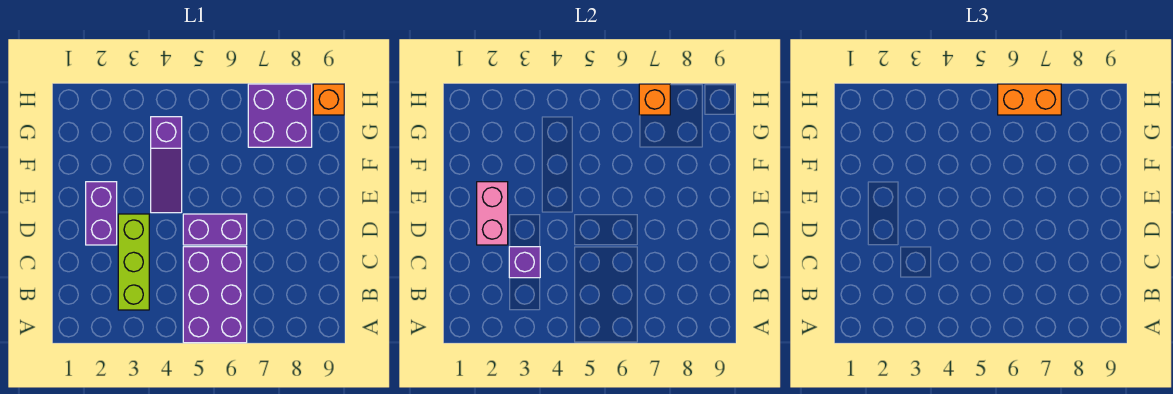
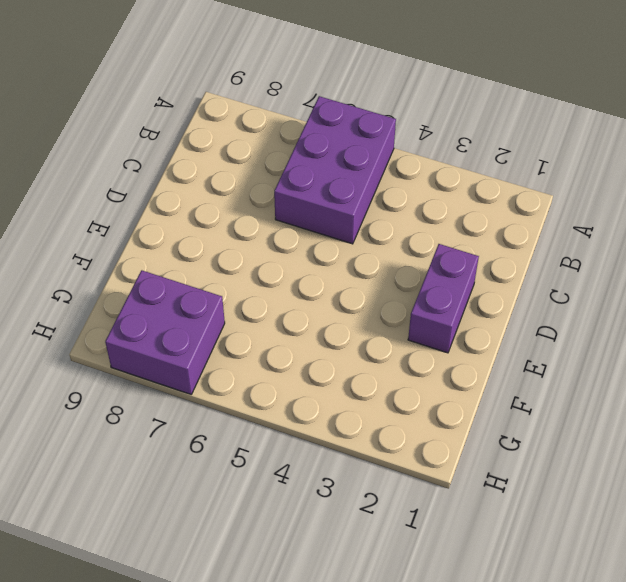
none -> lime brick B3:D3 level 1
none -> purple brick D5:D6 level 1

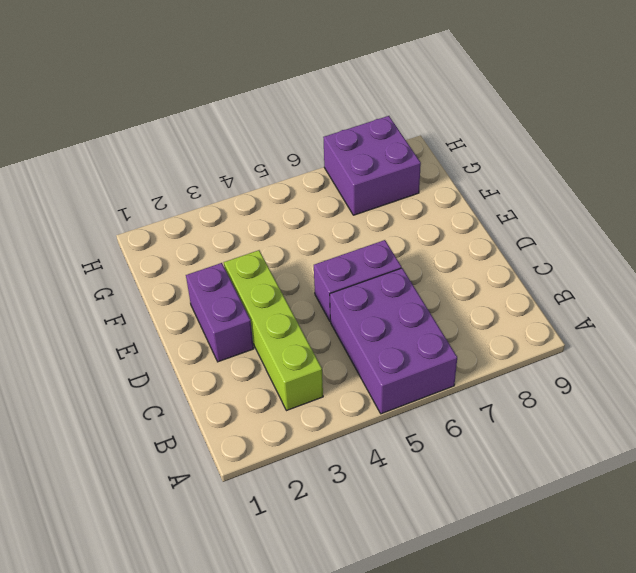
lime brick B3:E3 level 1 -> lime brick B3:D3 level 1
none -> purple slope E4:G4 level 1 top G
none -> orange brick H9 level 1

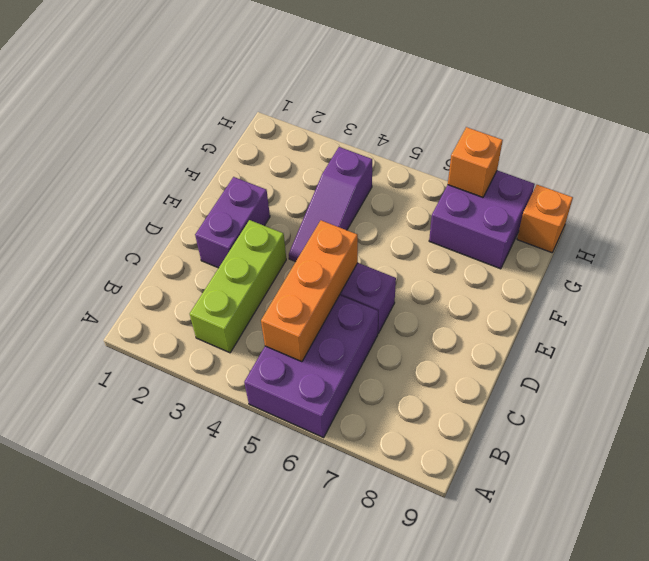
orange brick B5:D5 level 2 -> none
none -> purple brick C3 level 2
none -> pink brick D2:E2 level 2

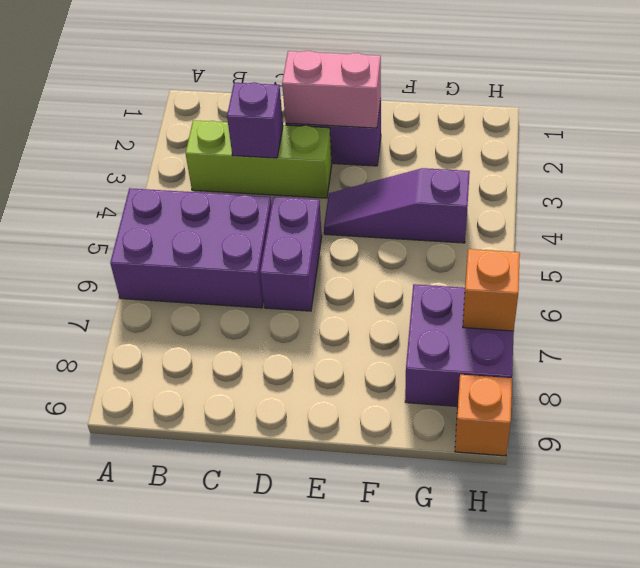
none -> orange brick H6:H7 level 3

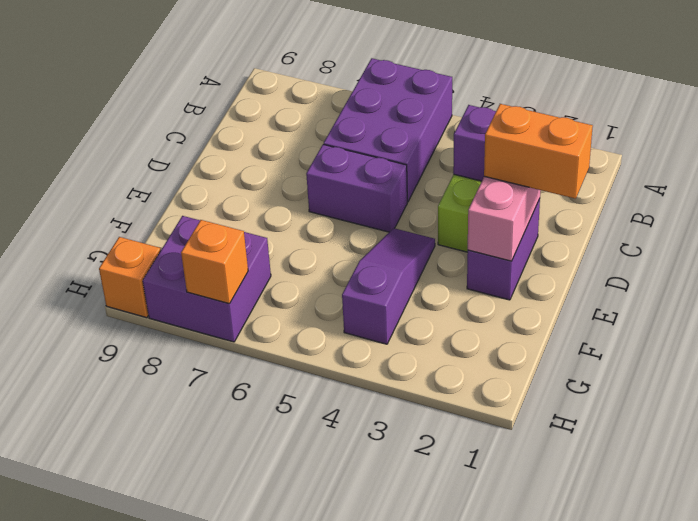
orange brick D1:D2 level 3 -> orange brick H6:H7 level 3

